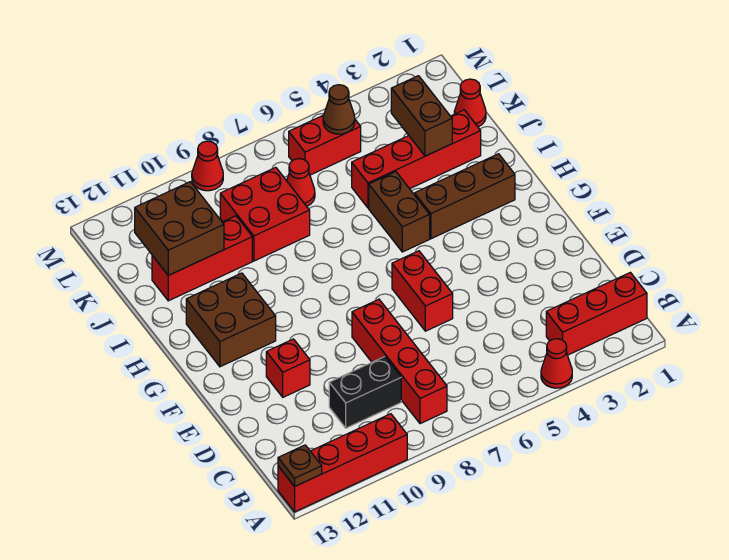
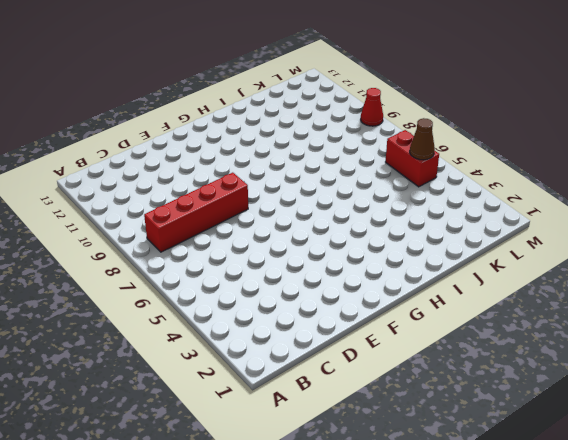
none -> red cone A4 level 1
none -> red brick A10:A13 level 1
none -> red brick B1:B3 level 1

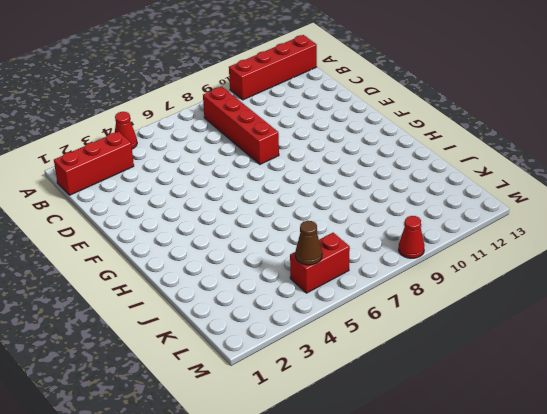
none -> black brick C9:C10 level 1
none -> red brick E6:F6 level 1
none -> red brick E11 level 1

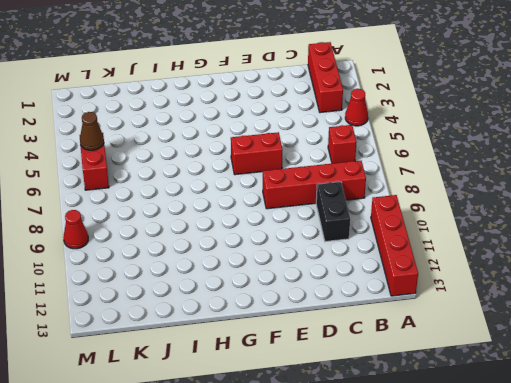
red brick B6 level 1 -> red brick E11 level 1
none -> brown brick G11:H12 level 1
none -> brown brick H2:H4 level 1
none -> brown brick H5:I5 level 1

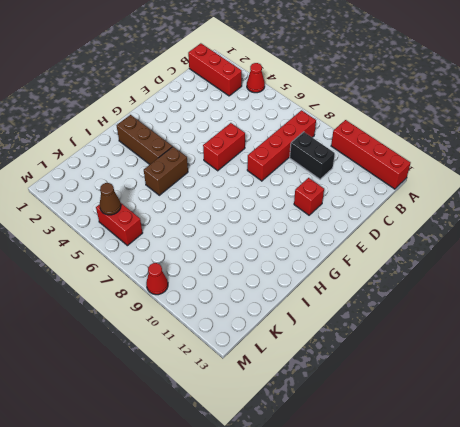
none -> brown brick G11:H12 level 1
none -> red brick J2:J5 level 1
none -> red brick J8:K9 level 1

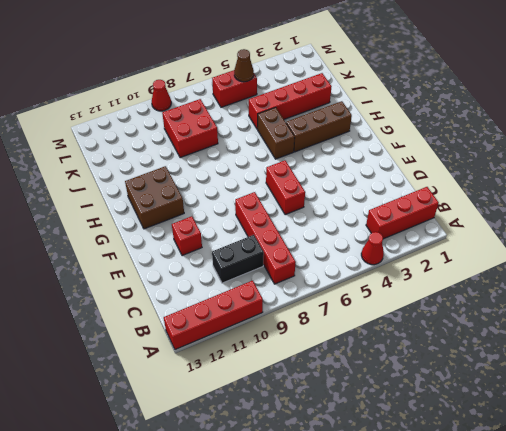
none -> red brick J10:J12 level 1
none -> red cone K1 level 1
none -> red cone K7 level 1

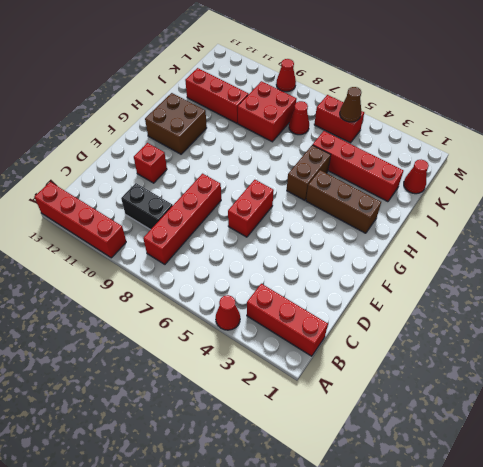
none -> brown plate A13 level 2
none -> brown brick J3:K3 level 2
none -> brown brick J11:K12 level 2

